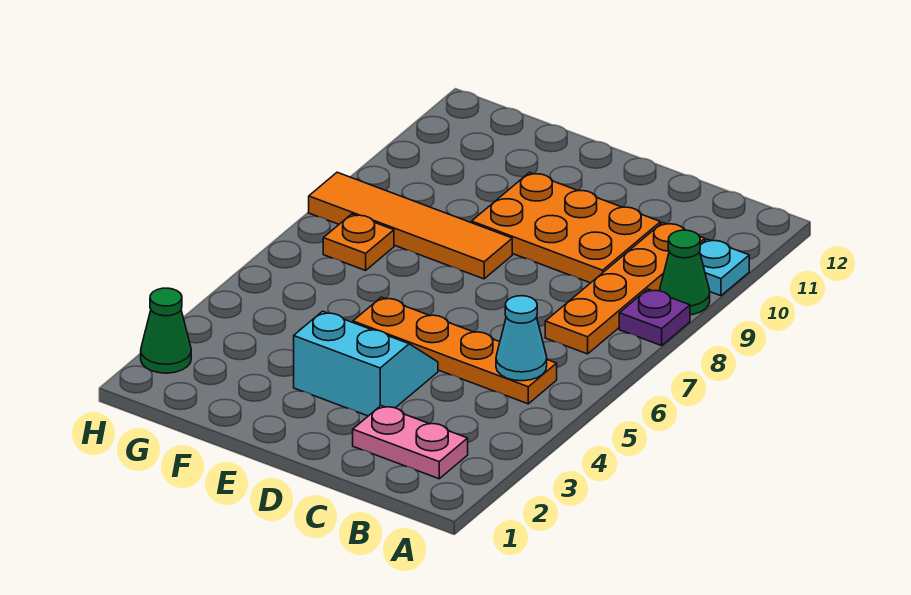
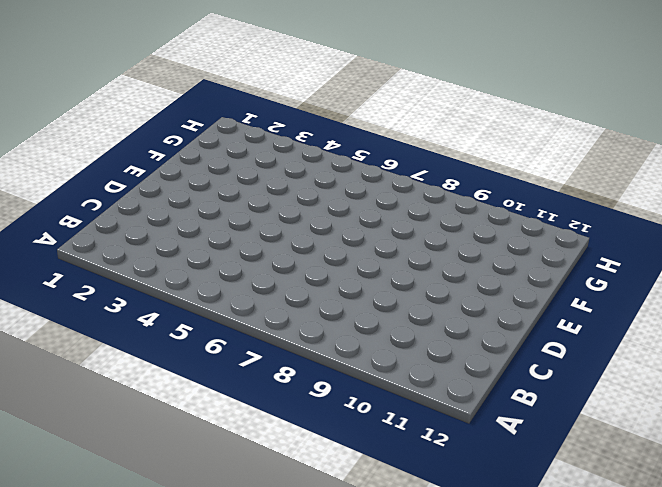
none -> purple plate A8 level 1
none -> green cone A9 level 1
none -> cyan plate A10 level 1

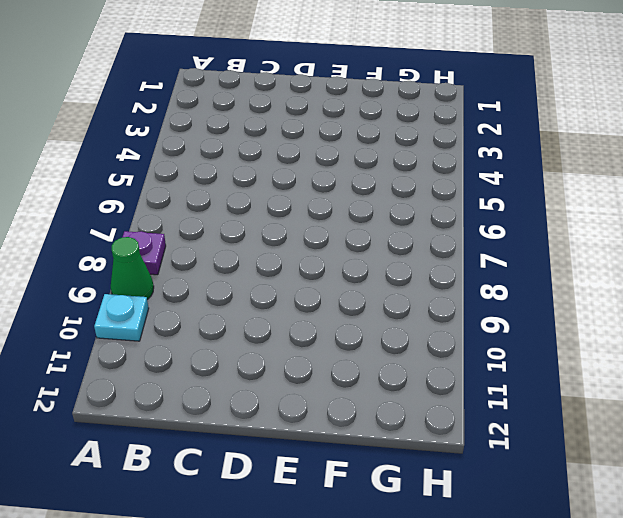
none -> pink plate B2:C2 level 1
none -> orange plate B5:E5 level 1
none -> orange plate B7:B10 level 1

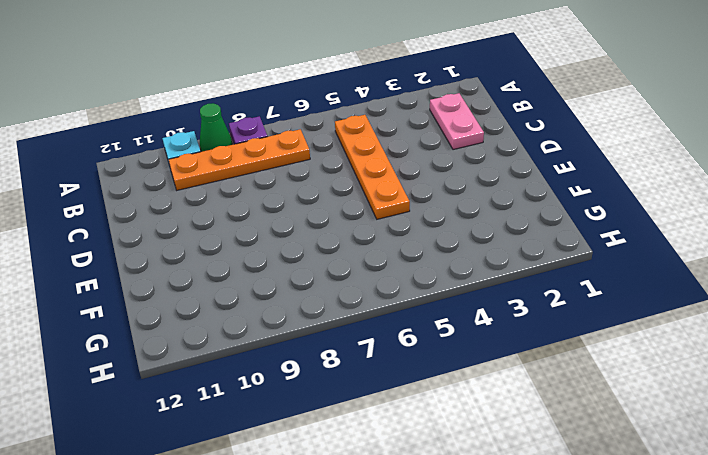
none -> orange plate C9:E10 level 1
none -> cyan slope D3:E4 level 1 top 3
none -> orange tile E8:H8 level 1

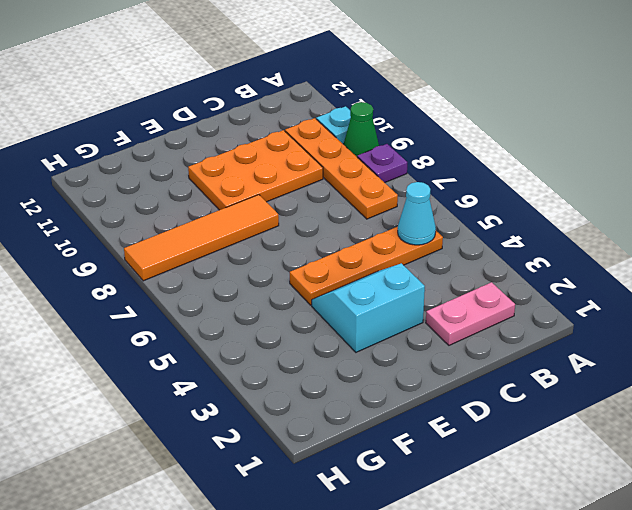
none -> orange plate G7 level 1
none -> green cone H2 level 1

